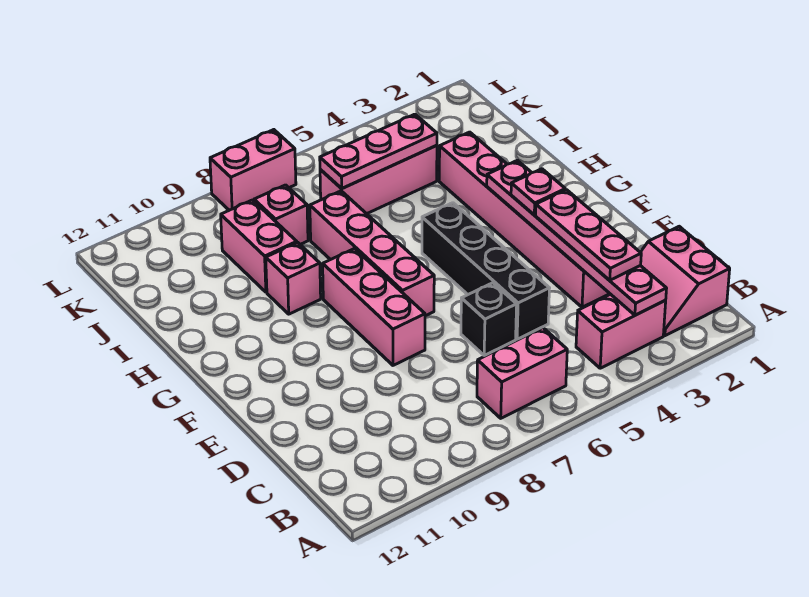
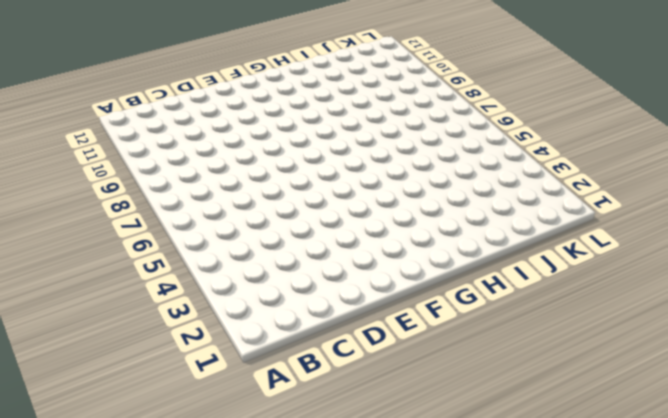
none -> pink slope B1:C2 level 1 top 1
none -> pink brick B3:B4 level 1
none -> pink brick B6:B7 level 1

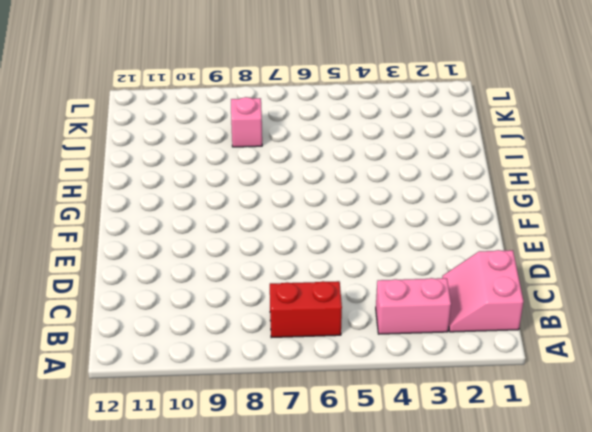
red brick B6:B7 level 1 -> pink brick B6:B7 level 1
none -> pink brick D3:I3 level 1
none -> black brick D5:G5 level 1
none -> black brick D6 level 1

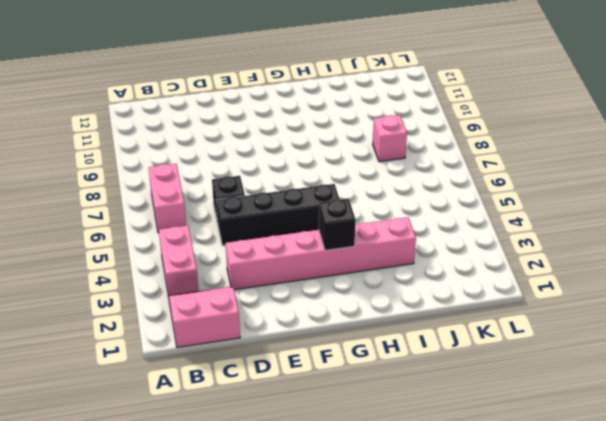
black brick G3 level 2 -> pink plate B3:G3 level 2
none -> pink brick E8:G8 level 1
none -> pink brick F7:I7 level 1
none -> pink brick H9 level 1

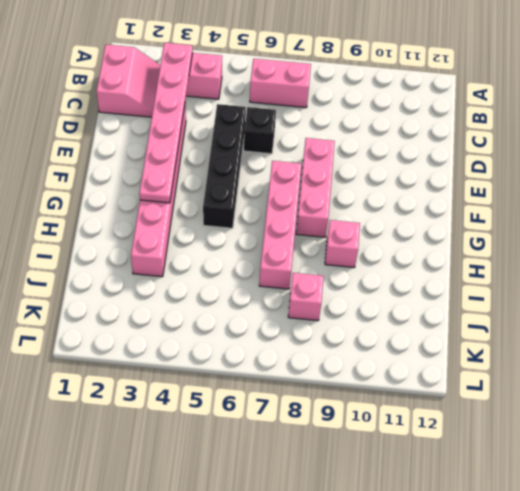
none -> pink brick I9:J9 level 1
none -> pink brick J4:J6 level 1
none -> pink brick L7:L8 level 1

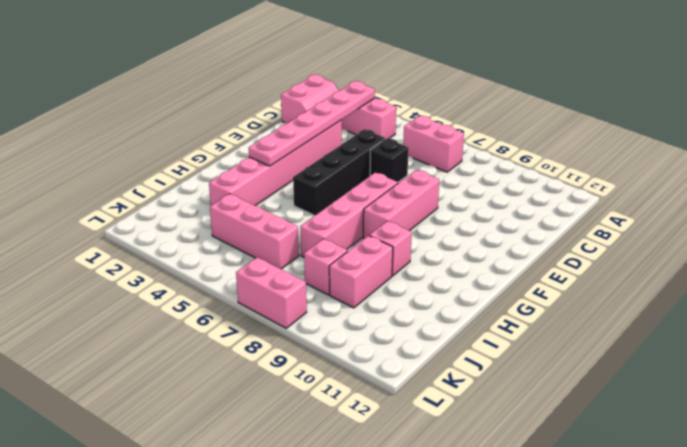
none -> pink plate J4:J6 level 2
none -> pink plate C3:E3 level 3
none -> pink plate F3 level 3

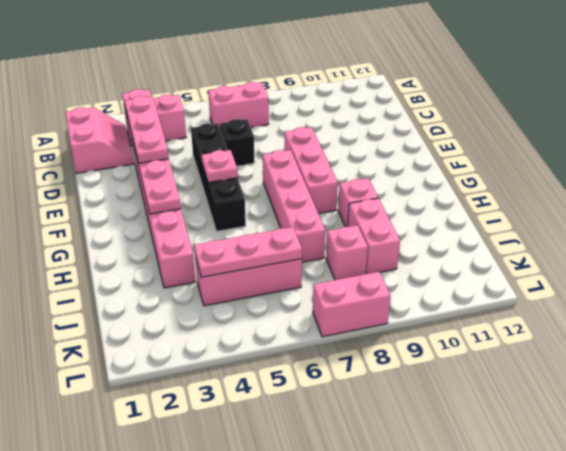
pink plate F5 level 2 -> pink plate F3 level 3

